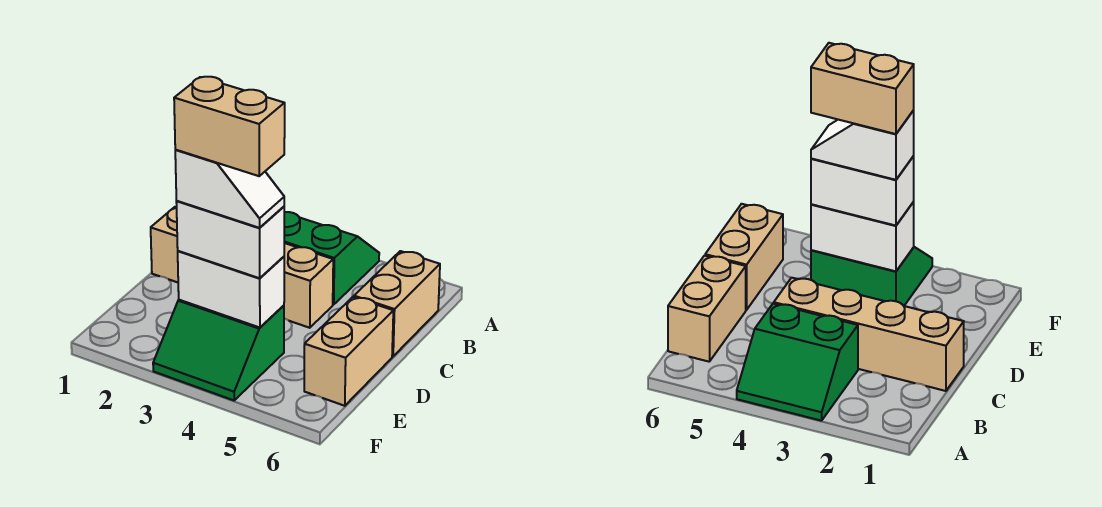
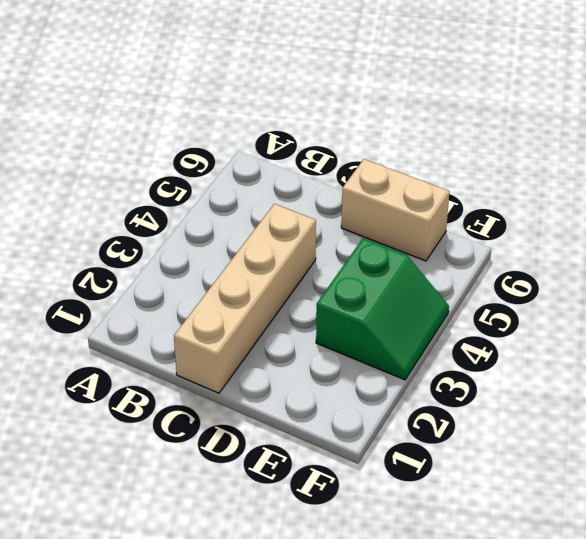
none -> green slope A3:B4 level 1 top B
none -> tan brick B6:C6 level 1

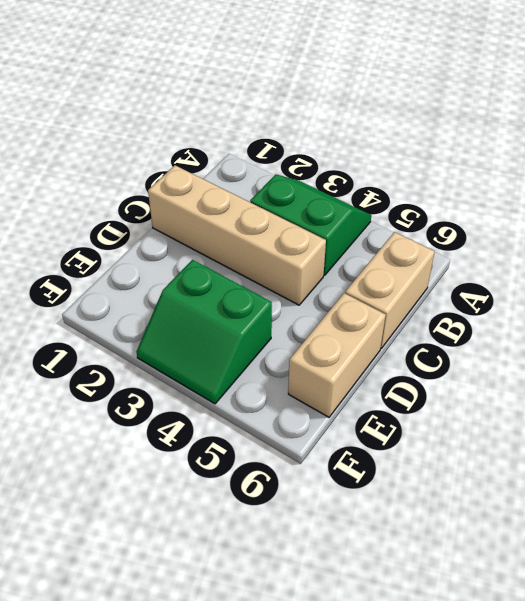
none -> white brick E3:E4 level 2
none -> white brick E3:E4 level 3

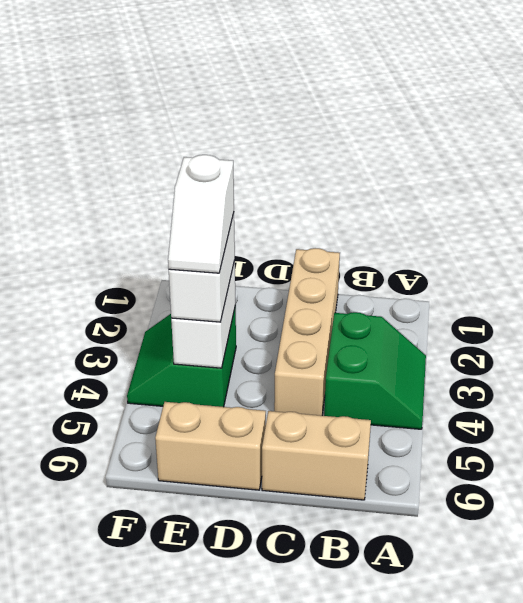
none -> tan brick E3:E4 level 5

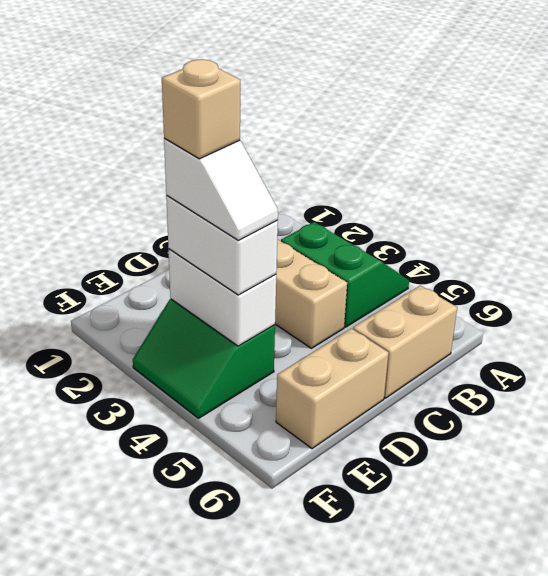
tan brick E3 level 5 -> tan brick E3:E4 level 5

